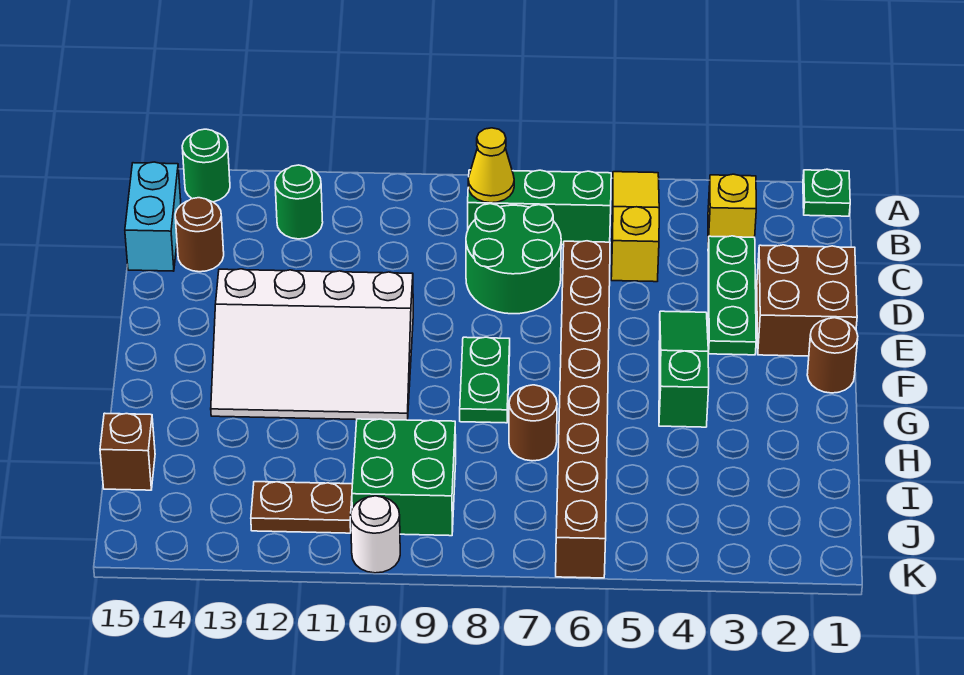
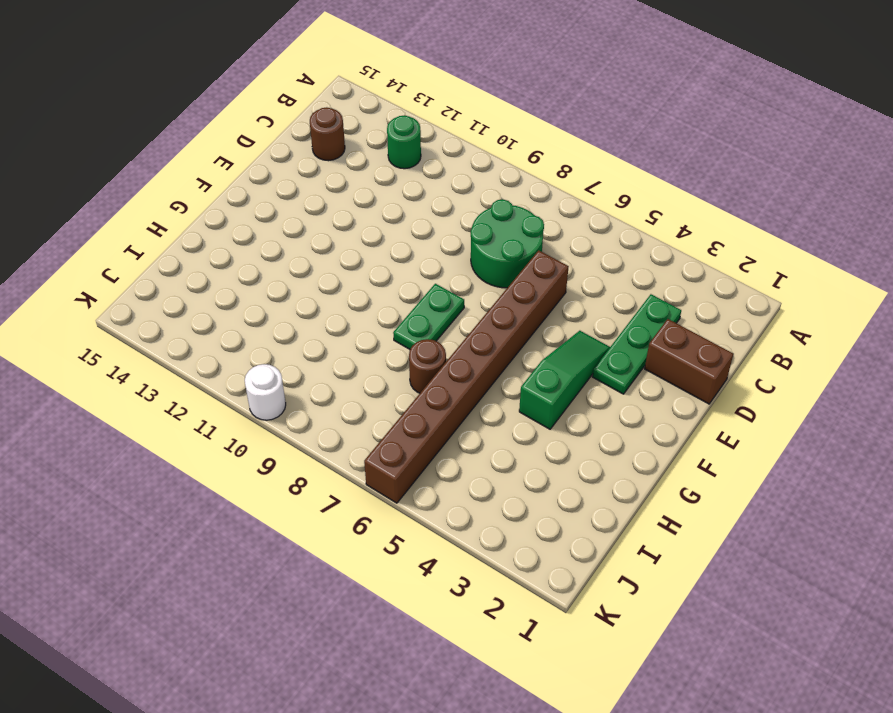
brown brick D1:D2 level 1 -> brown brick D1:E2 level 1
none -> green plate A1 level 1
none -> yellow slope A5:C5 level 1 top C
none -> green round brick A14 level 1

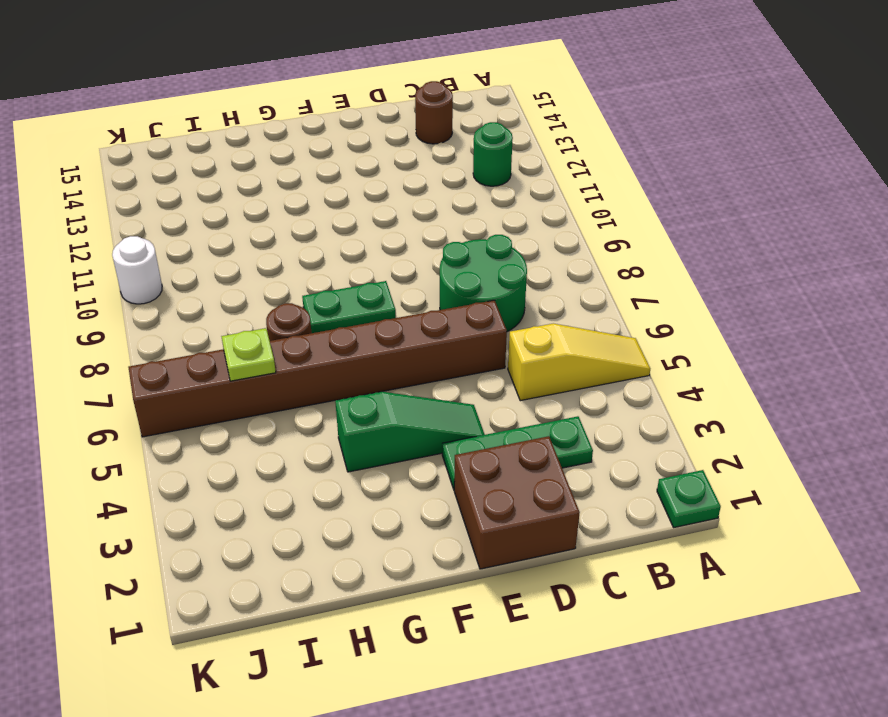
lime plate I6 level 2 -> none
none -> green round brick A14 level 1
none -> yellow brick B3 level 1
none -> green brick B6:B8 level 1

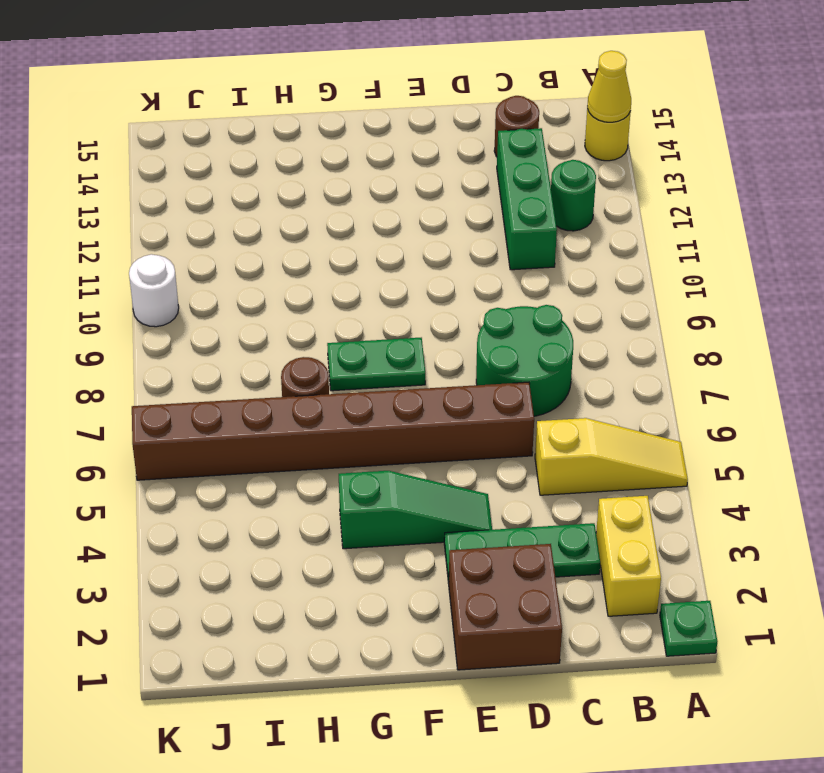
yellow round brick A14 level 1 -> green round brick A14 level 1
yellow cone A14 level 2 -> yellow cone B8 level 2
yellow brick B2:B3 level 1 -> yellow brick B3 level 1
green brick C11:C13 level 1 -> green brick B6:B8 level 1
none -> cyan brick B15:C15 level 1
none -> white slope E10:G13 level 1 top E
none -> brown round brick F1 level 1

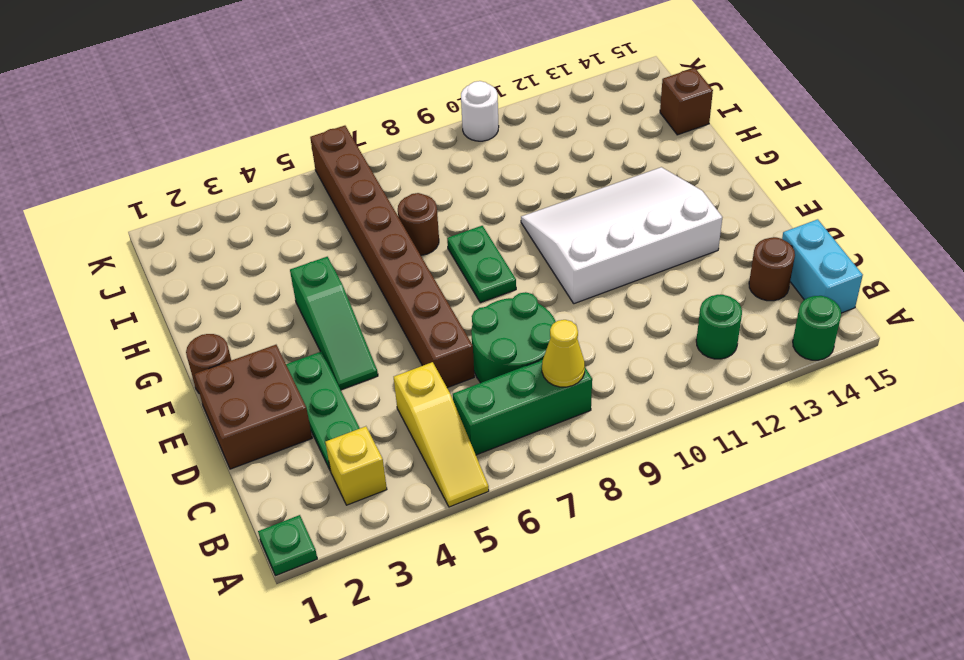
none -> green brick I9:J10 level 1
none -> brown plate J11:J12 level 1

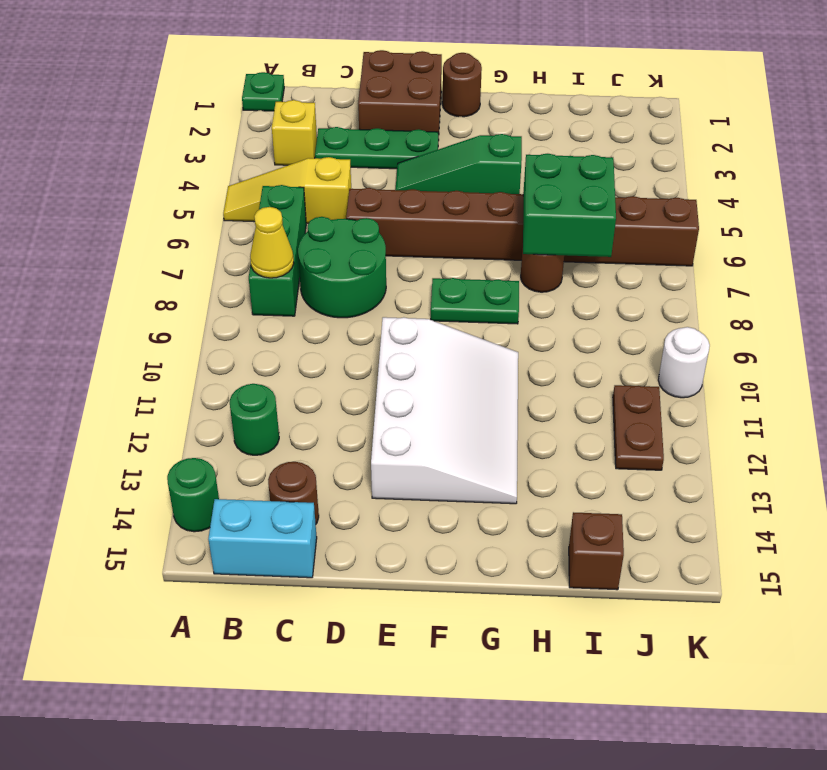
green brick H6:I7 level 2 -> green brick I9:J10 level 1

